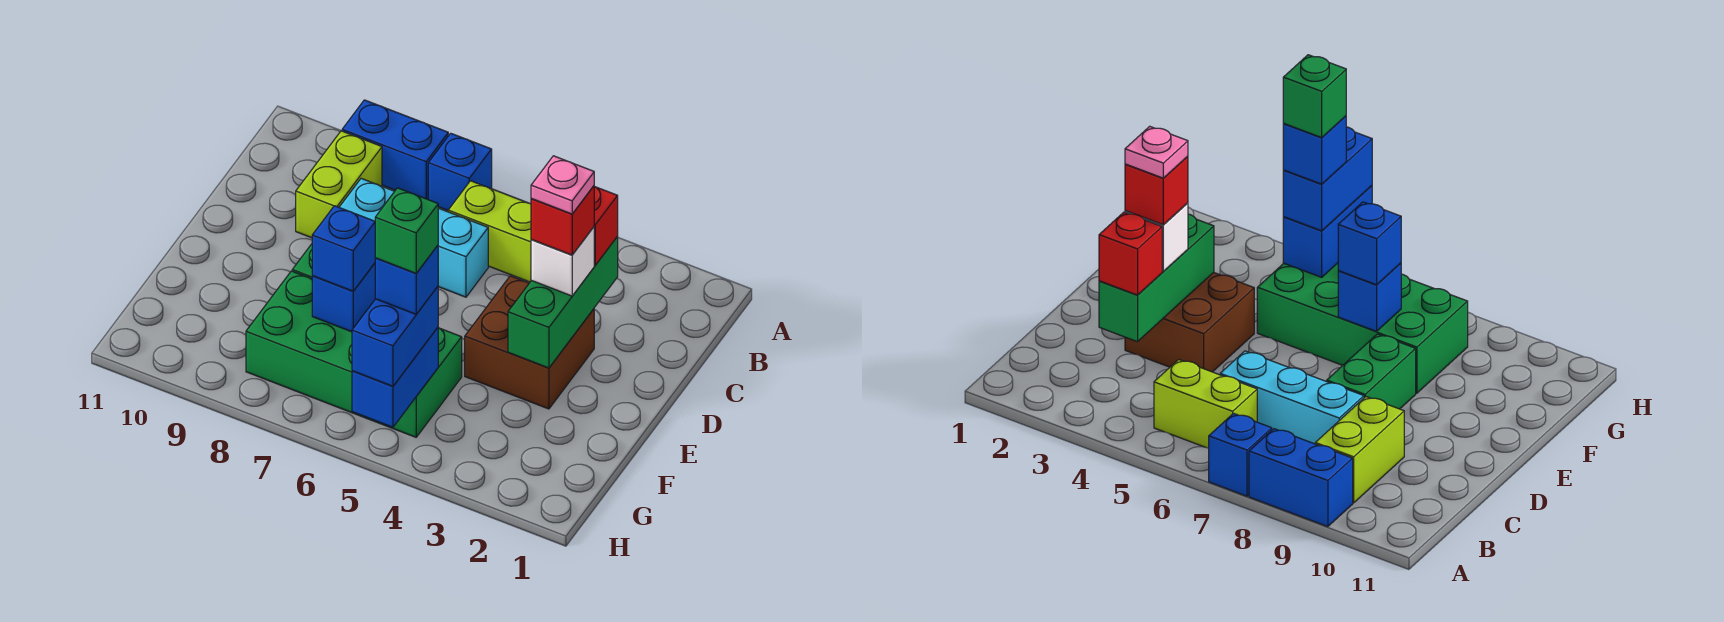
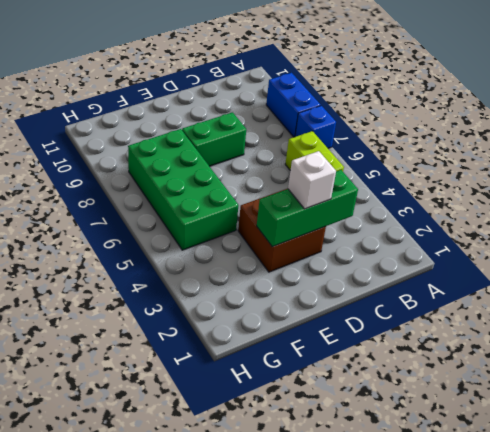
none -> lime brick B9:C9 level 1
none -> cyan brick C6:C8 level 1
none -> blue brick F7 level 2

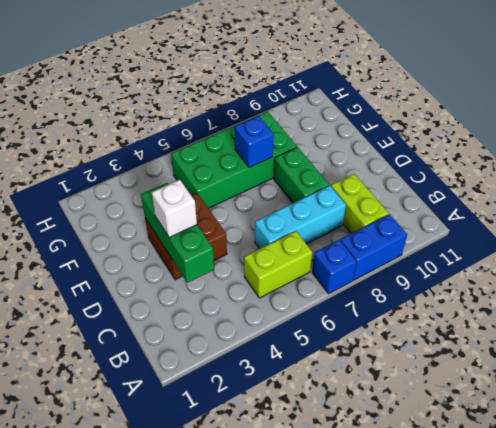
none -> blue brick G5:H5 level 2
none -> red brick C3 level 3
none -> blue brick F7 level 3

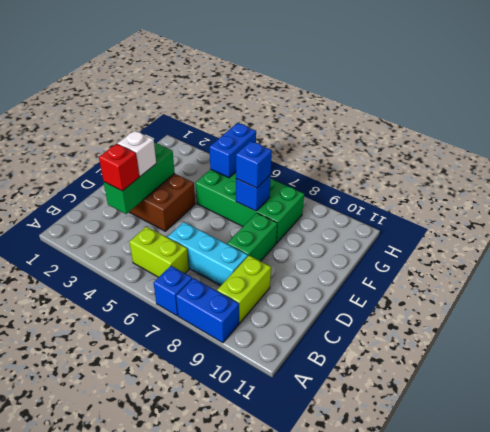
none -> blue brick G5:H5 level 3
none -> red brick D3 level 4
none -> blue brick G5 level 4

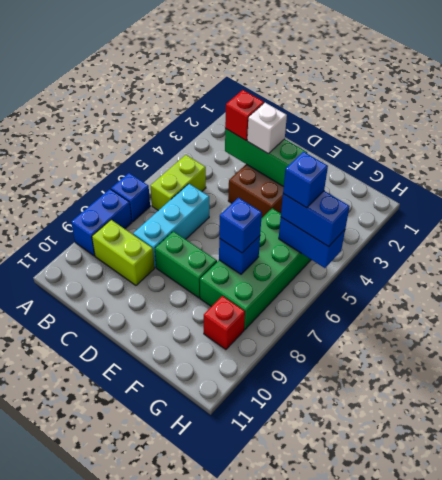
red brick G9 level 1 -> red brick D3 level 4
none -> pink plate D3 level 5
none -> green brick G5 level 5

